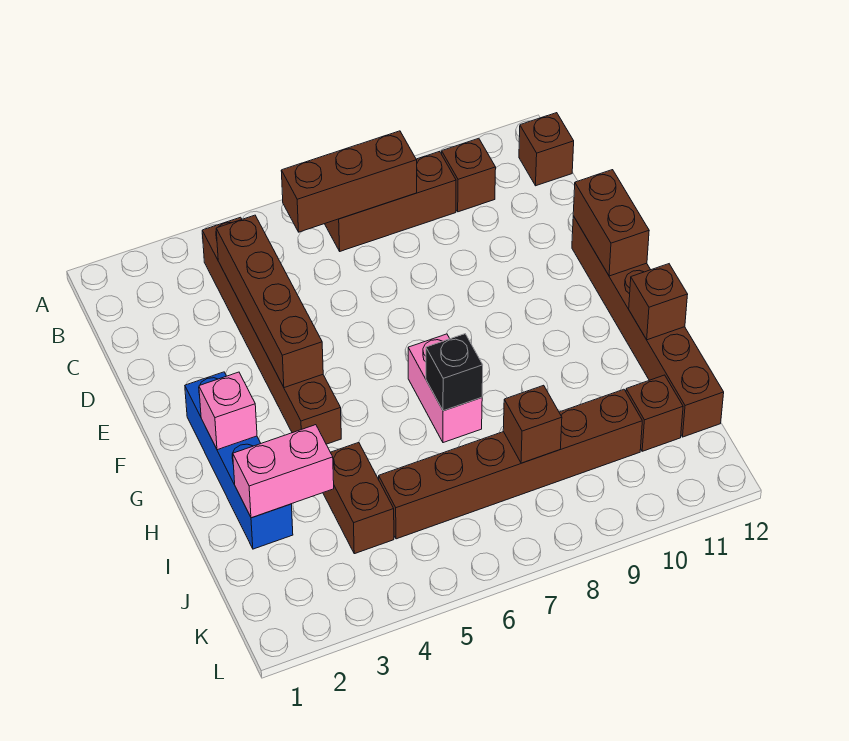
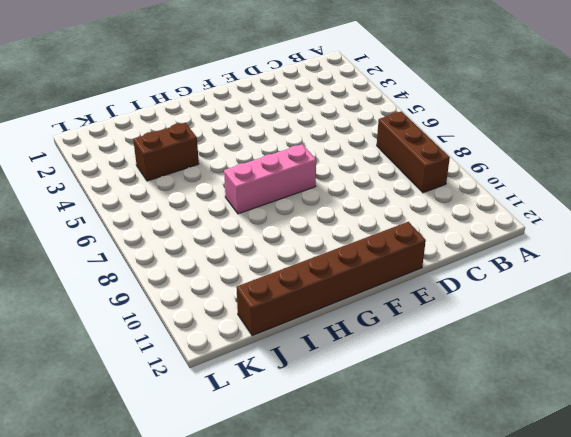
pink brick F7:H7 level 1 -> pink brick G7:H7 level 1
none -> brown brick B4:G4 level 1
none -> brown brick B10 level 1
none -> brown brick B12 level 1

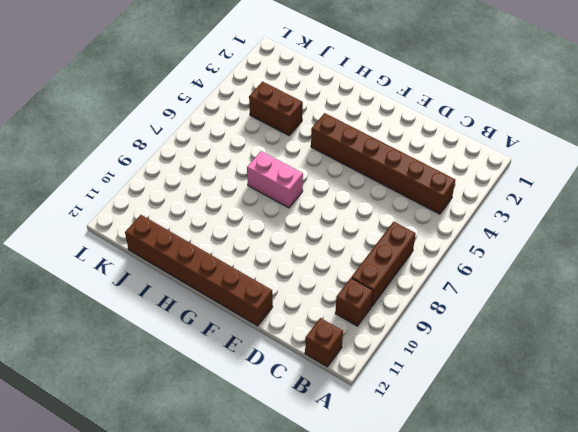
none -> blue brick F2:I2 level 1
none -> brown brick J5:J10 level 1
none -> brown brick J11 level 1

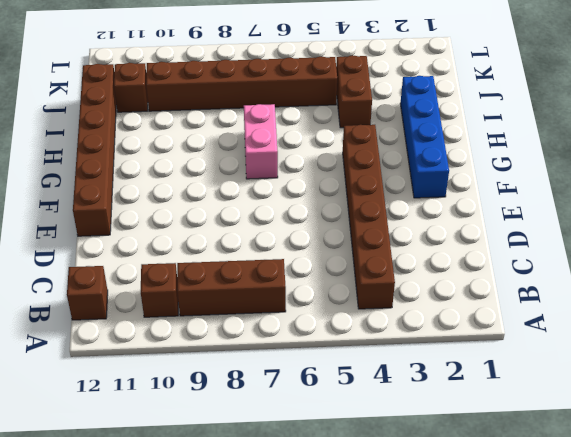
none -> brown brick B6:B8 level 2
none -> brown brick C4:F4 level 2
none -> brown brick E12:F12 level 2

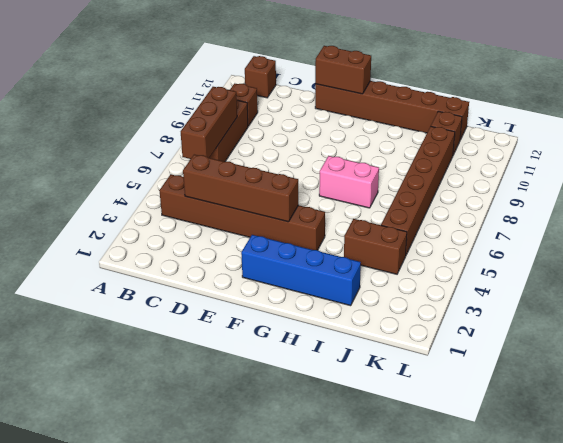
none -> pink brick G2 level 2
none -> black brick H7 level 2
none -> brown brick H12 level 2

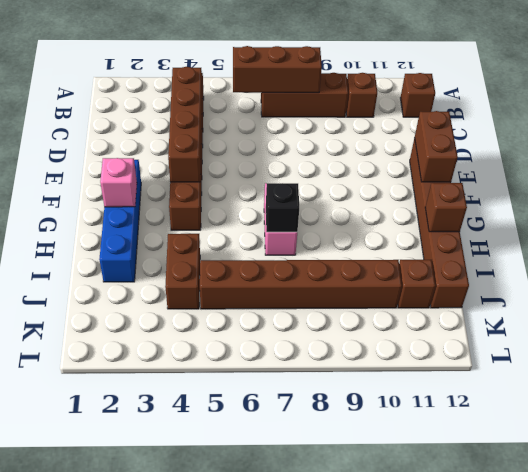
none -> pink brick I2:I3 level 2
none -> brown brick J8 level 2

